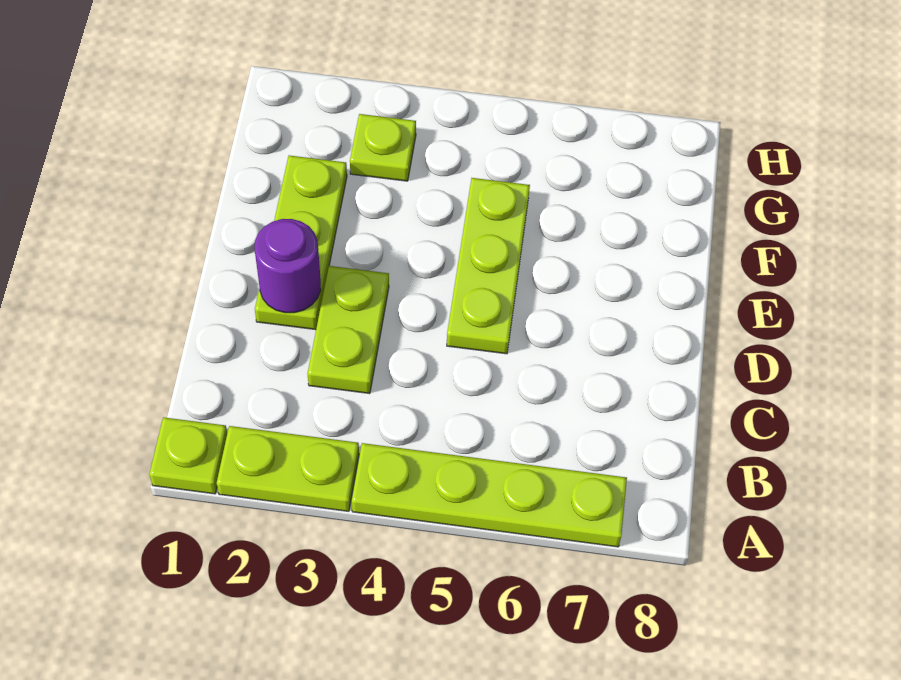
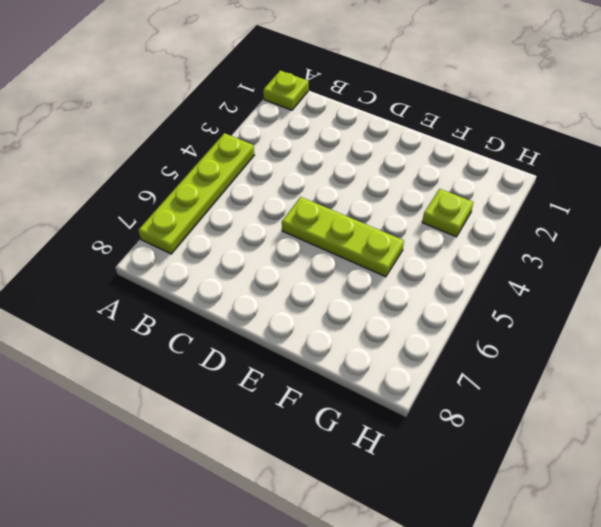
none -> lime plate A2:A3 level 1
none -> lime plate C3:D3 level 1

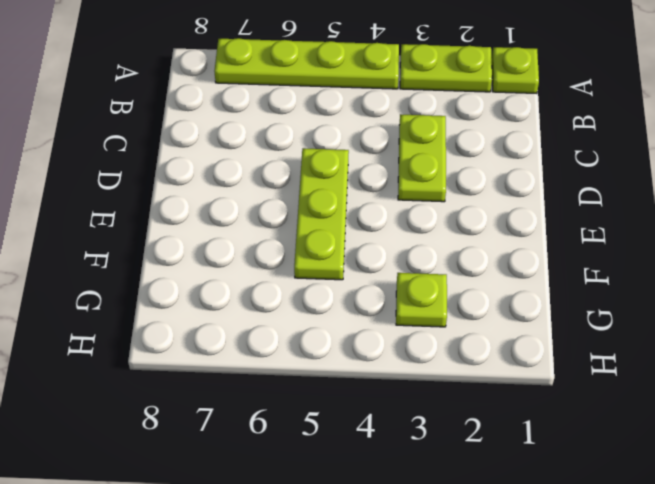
none -> lime plate D2:F2 level 1
none -> purple round brick D2 level 2

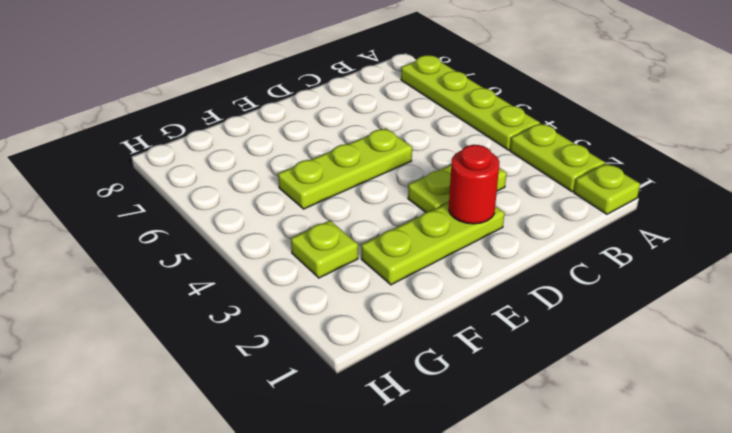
red round brick D2 level 2 -> purple round brick D2 level 2

